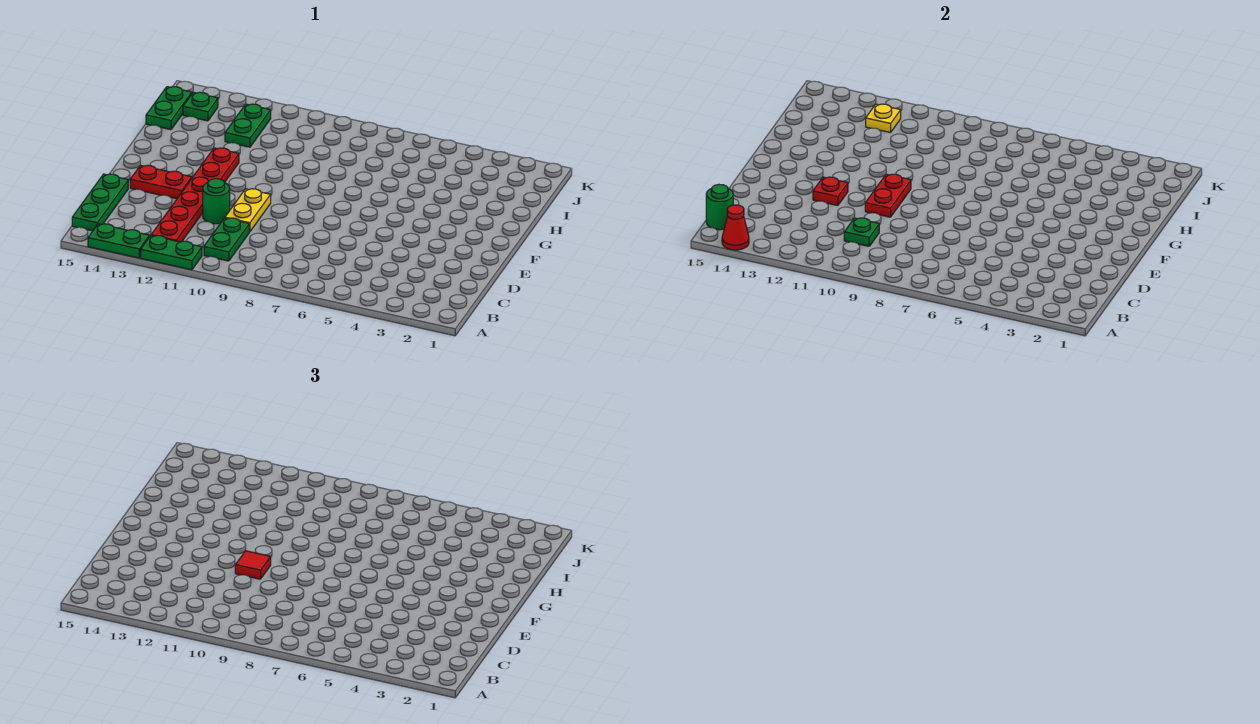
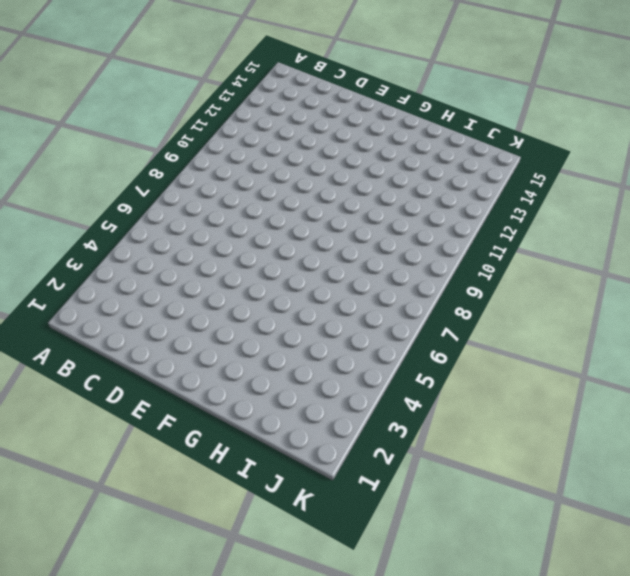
none -> green plate A11:A12 level 1
none -> green plate A13:A14 level 1
none -> green plate B10:C10 level 1

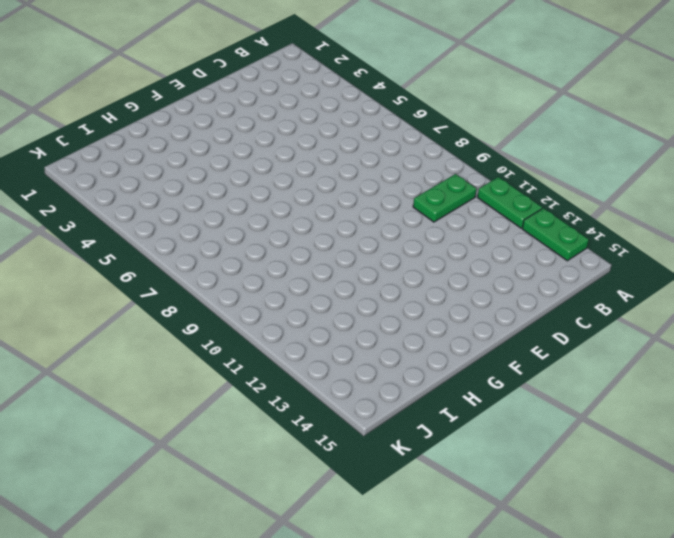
none -> red plate B12:G12 level 1
none -> green plate B15:D15 level 1
none -> yellow plate D10:E10 level 1

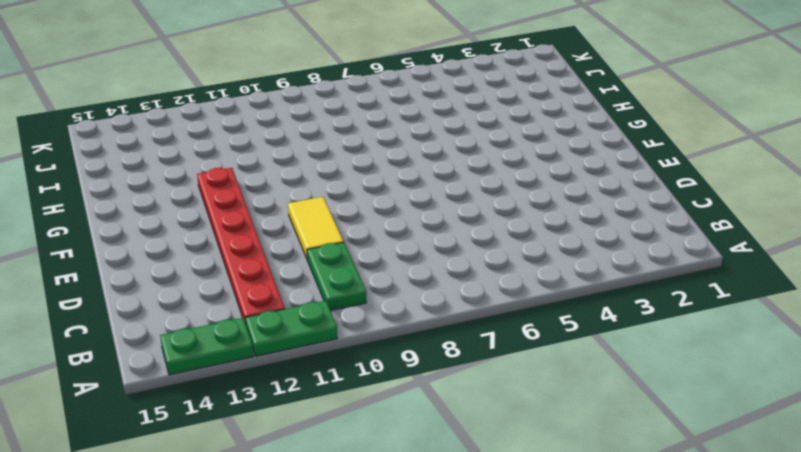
yellow tile D10:E10 level 1 -> yellow plate D10:E10 level 1
none -> green plate B15:D15 level 1
none -> green round brick D11 level 1
none -> red plate E13:E14 level 1

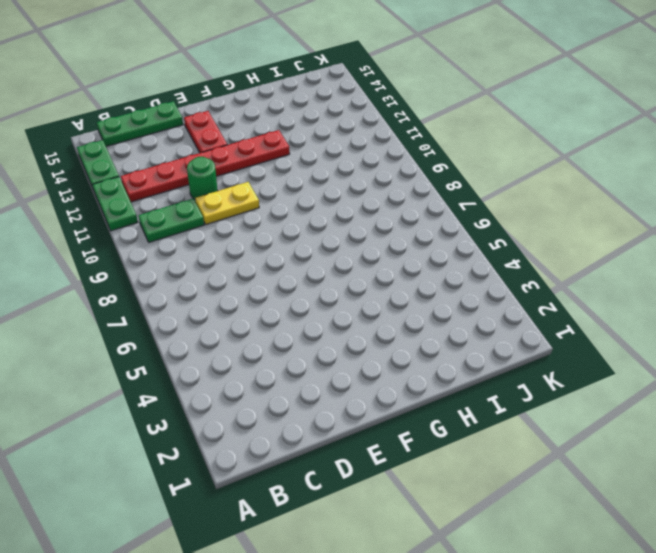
none -> green plate I12:J12 level 1
none -> green plate I15:J15 level 1
none -> green plate J14 level 1

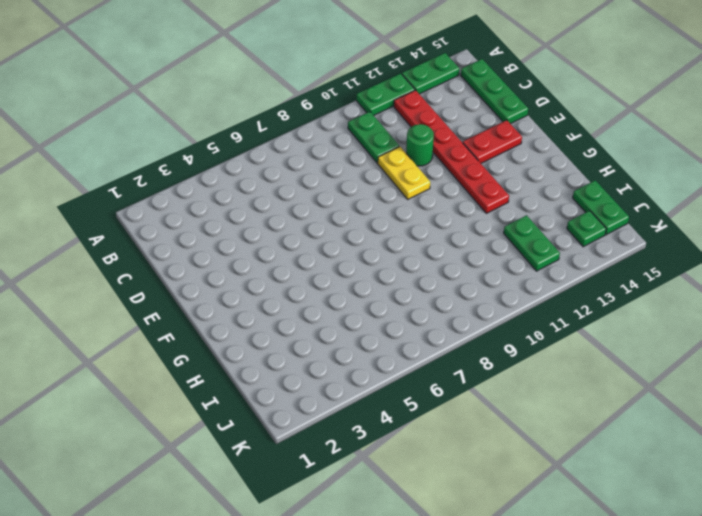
none -> red cone A14 level 2
none -> green round brick B15 level 2
none -> green plate C10 level 2

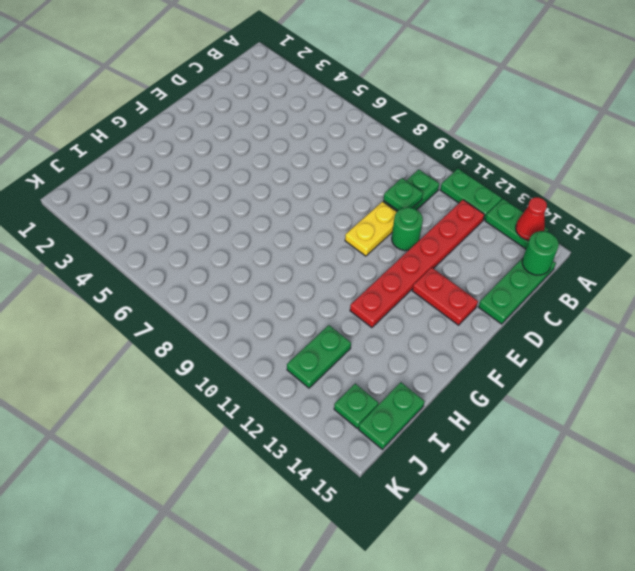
none -> red plate E10:F10 level 2
none -> red plate E12 level 2
none -> yellow plate J12 level 2

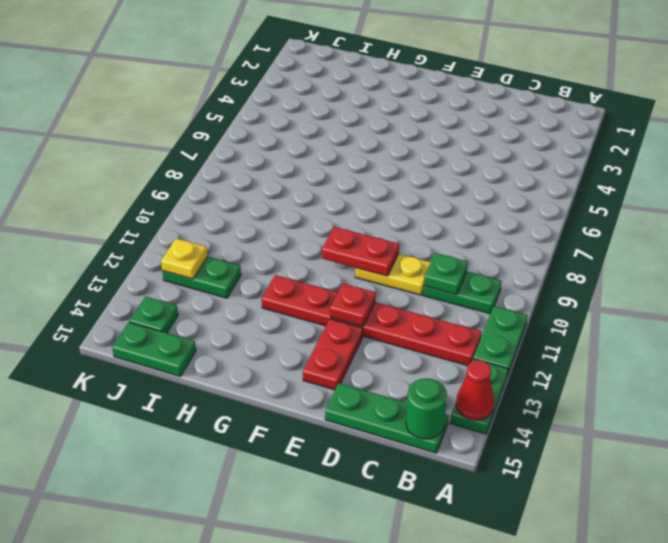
none -> green round brick D11 level 1
none -> red tile E10 level 3

